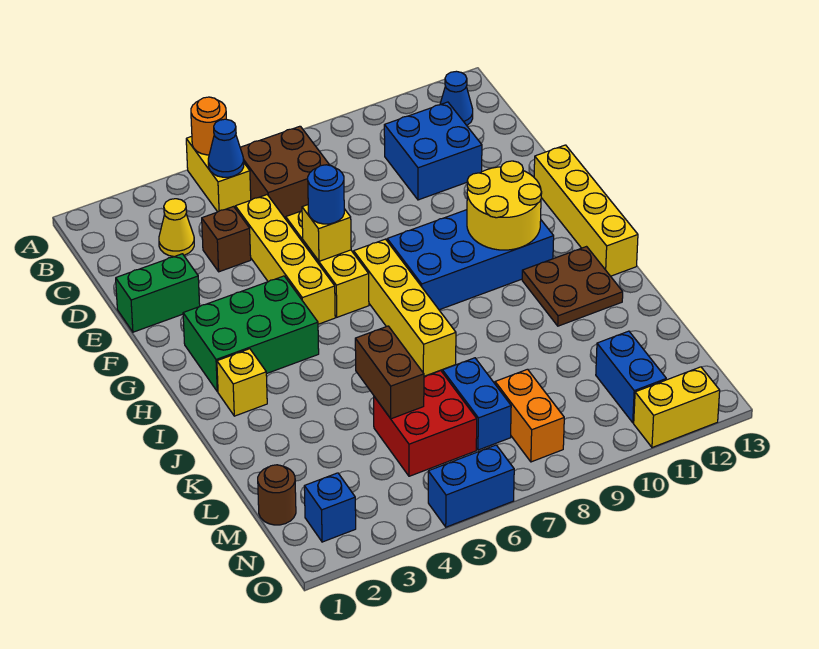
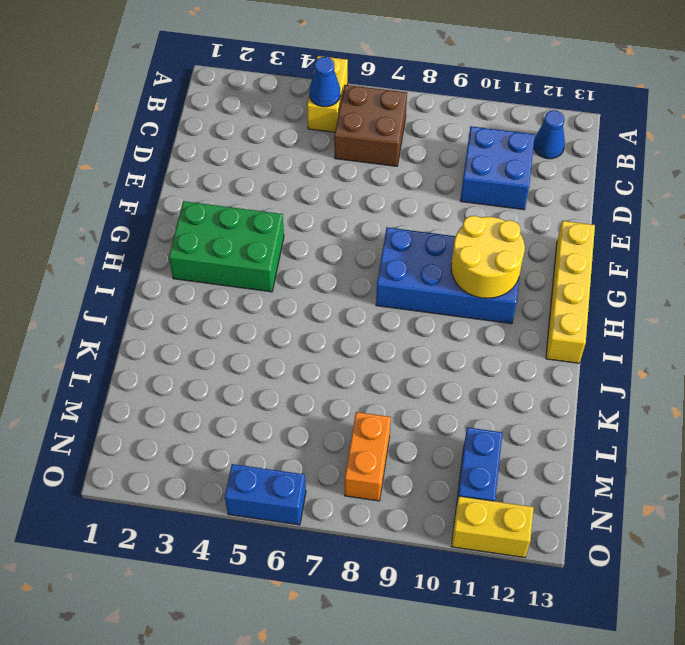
none -> yellow cone C3 level 1
none -> brown brick D4 level 1
none -> yellow brick D5:G5 level 1

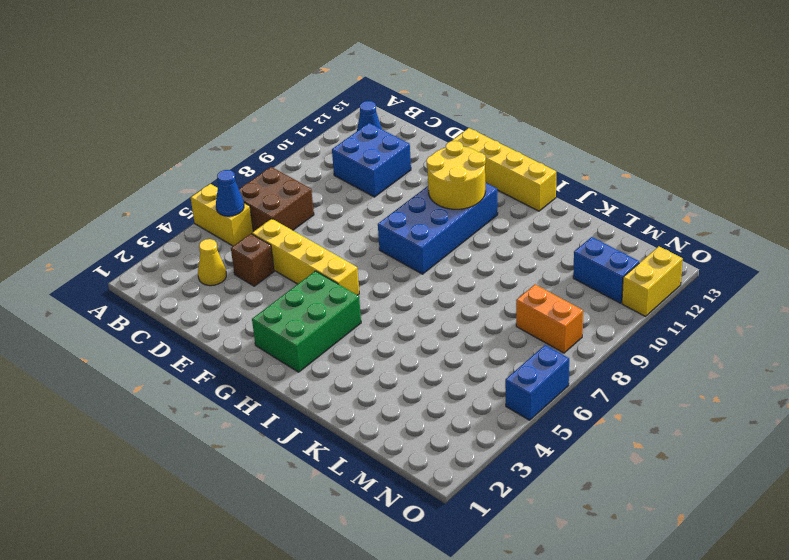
none -> green brick E1:E2 level 1
none -> yellow brick E6:G6 level 1
none -> yellow brick G7:J7 level 1

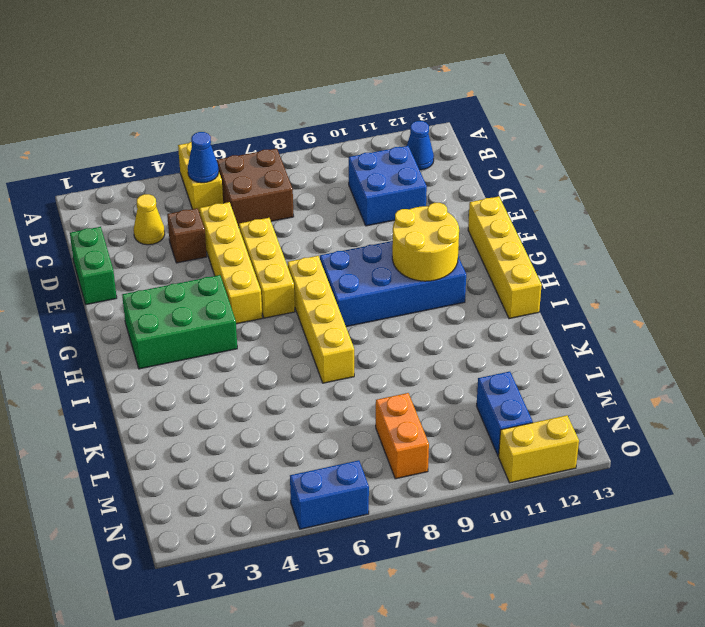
green brick D1:E1 level 1 -> green brick E1:E2 level 1
none -> yellow brick I2 level 1
none -> brown plate I11:J12 level 1
none -> red brick L5:M6 level 1

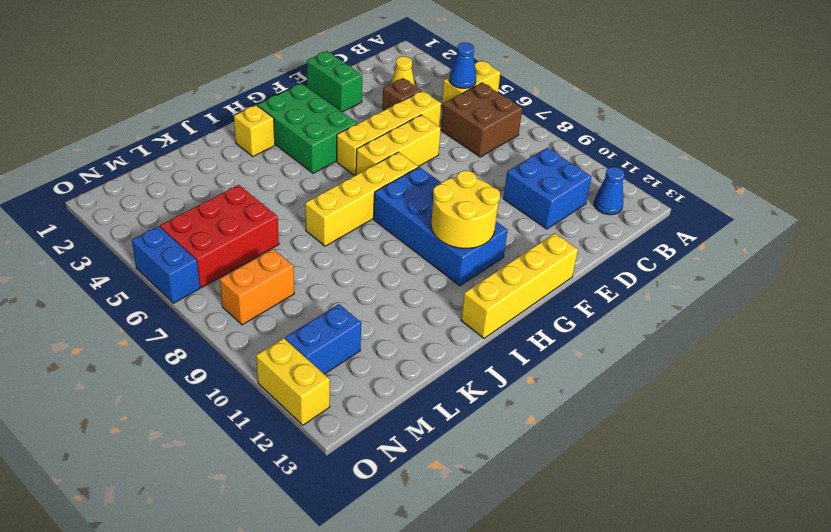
red brick L5:N6 level 1 -> red brick L5:M6 level 1
none -> brown plate I11:J12 level 1
none -> blue brick L7:M7 level 1
none -> brown round brick M1 level 1

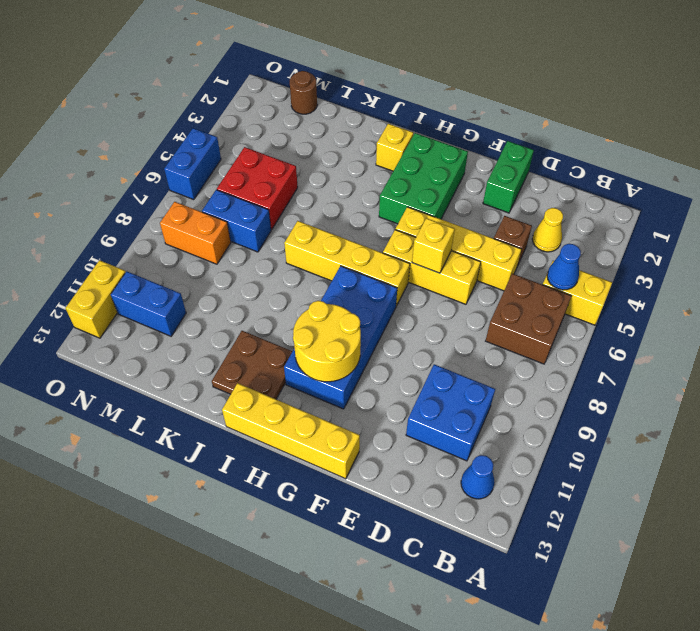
none -> blue brick N2 level 1
none -> orange round brick A5 level 2
none -> brown brick K5:L5 level 2

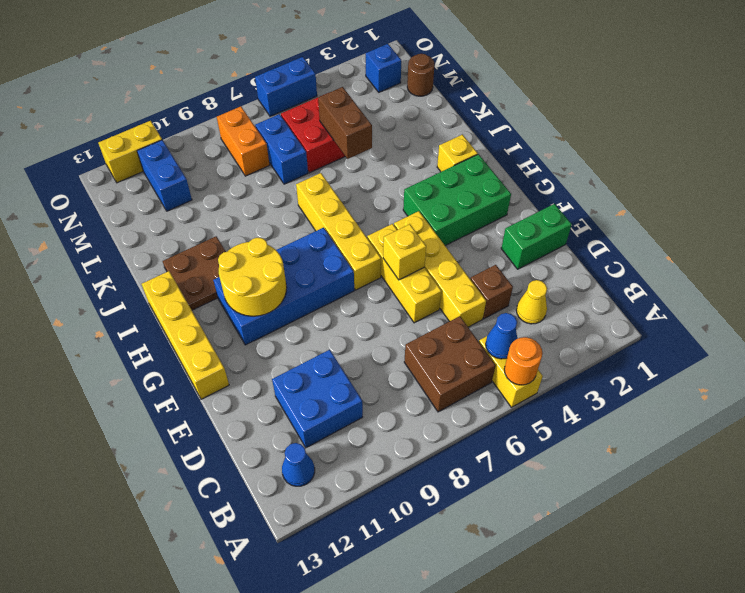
none -> blue round brick F6 level 3

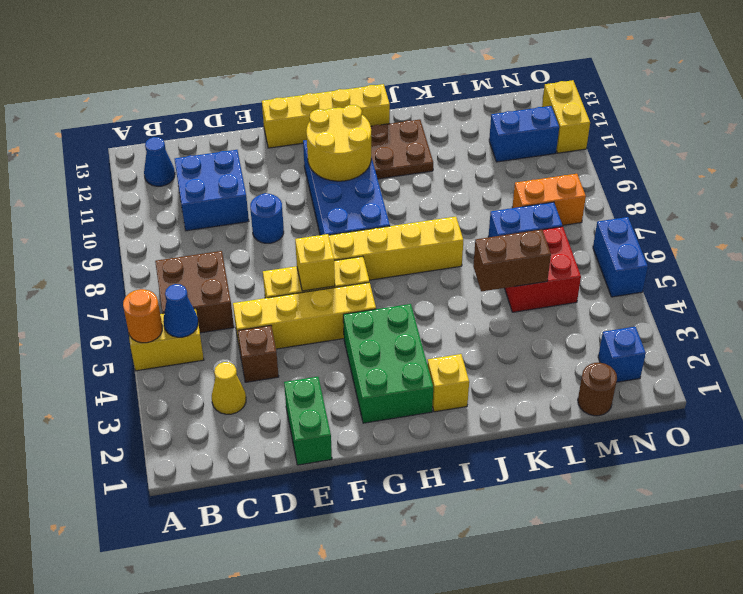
blue round brick E9 level 1 -> blue round brick F6 level 3

